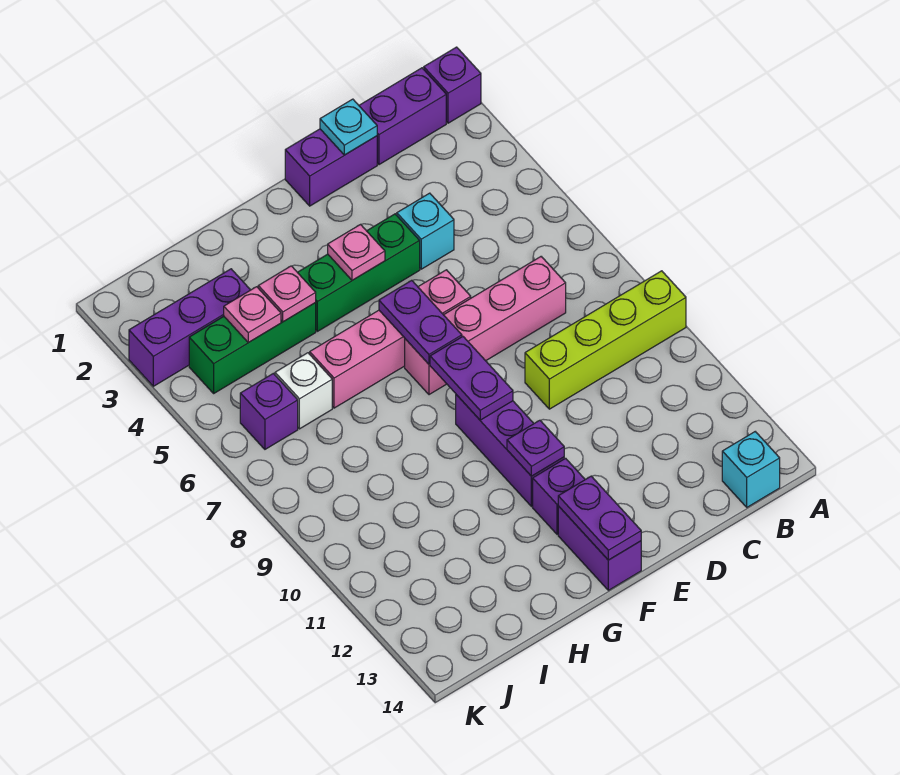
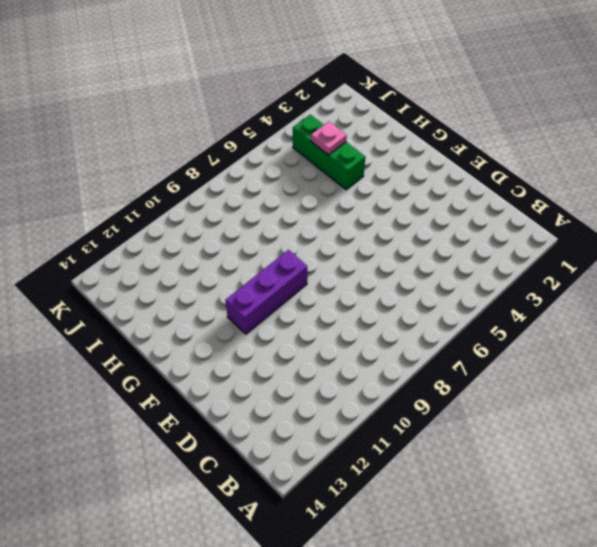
none -> purple brick A1 level 1
none -> lime brick A9:D9 level 1
none -> purple brick B1:C1 level 1

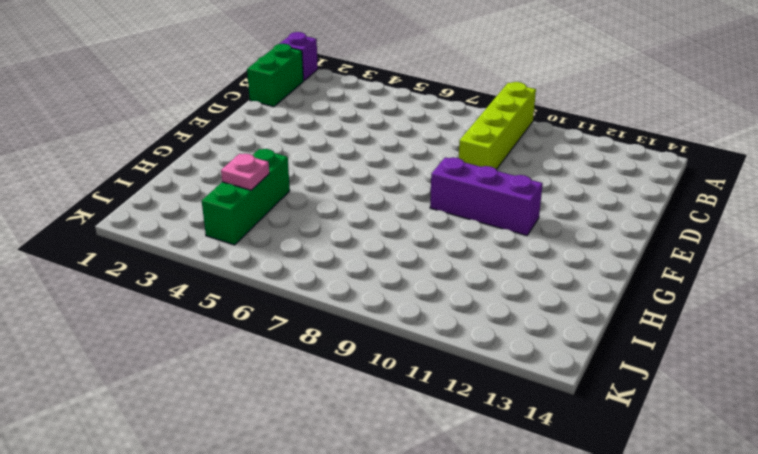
green brick B1:C1 level 1 -> purple brick B1:C1 level 1
none -> cyan brick B14 level 1
none -> pink brick C7:F7 level 1
none -> purple brick D1:E1 level 1

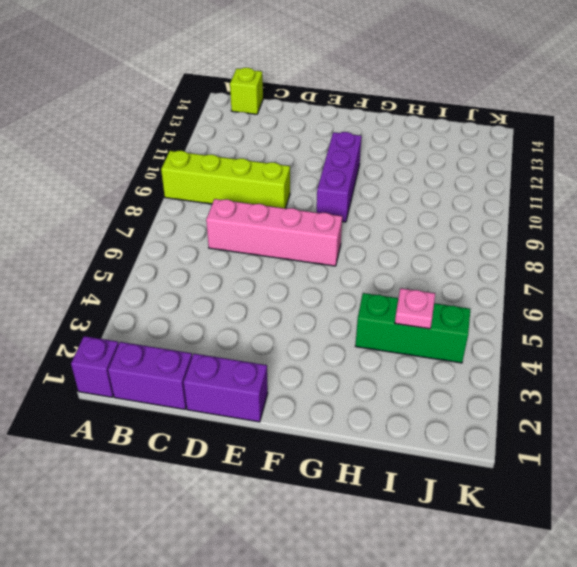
lime brick B14 level 1 -> cyan brick B14 level 1
none -> cyan brick D4 level 1
none -> green brick E4:G4 level 1
none -> pink brick E6:H6 level 1

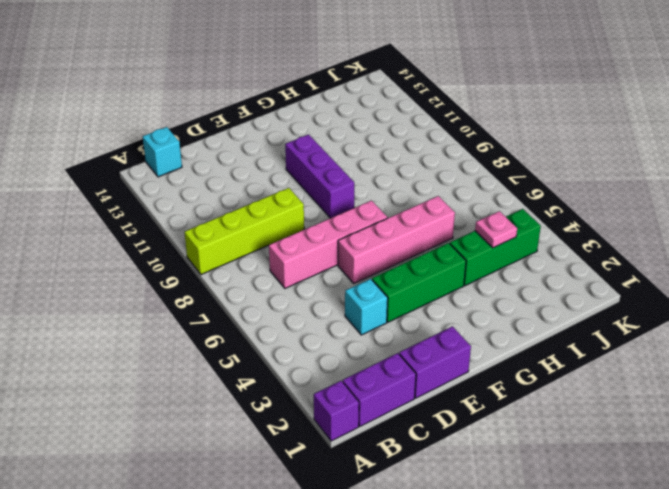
none -> purple brick F12 level 1
none -> purple brick F13:F14 level 1
none -> purple brick I3:K3 level 1

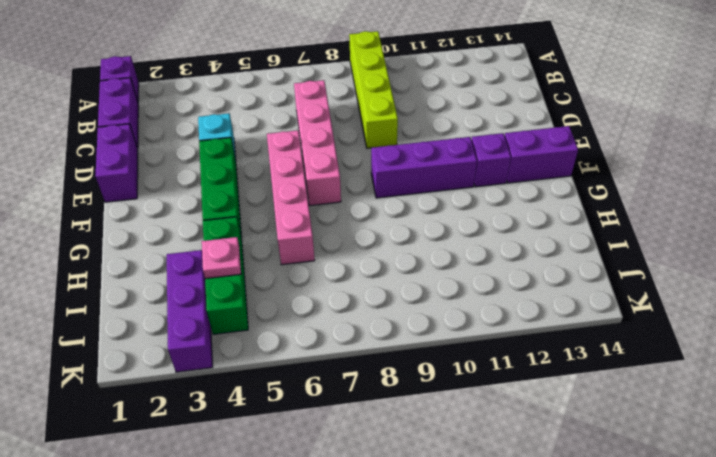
none -> cyan brick B14 level 1
none -> white brick I6 level 1
none -> purple brick J6 level 1

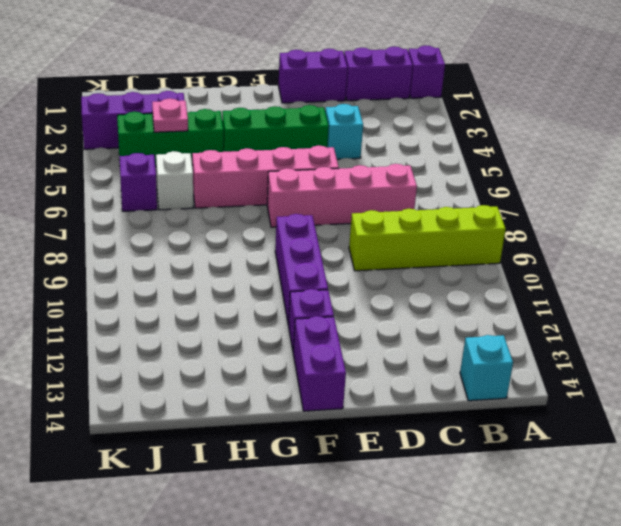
none -> cyan plate D1 level 2
none -> pink plate F4 level 2
none -> purple plate F6:F7 level 2

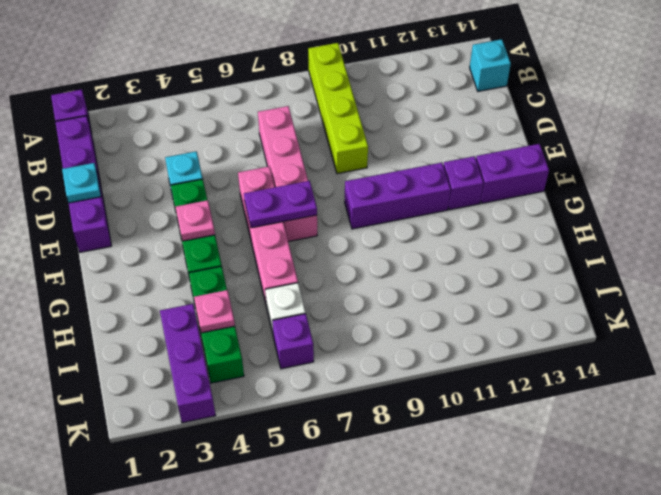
none -> purple plate F8:F9 level 2
none -> purple plate F11 level 2
none -> purple plate F13:F14 level 2

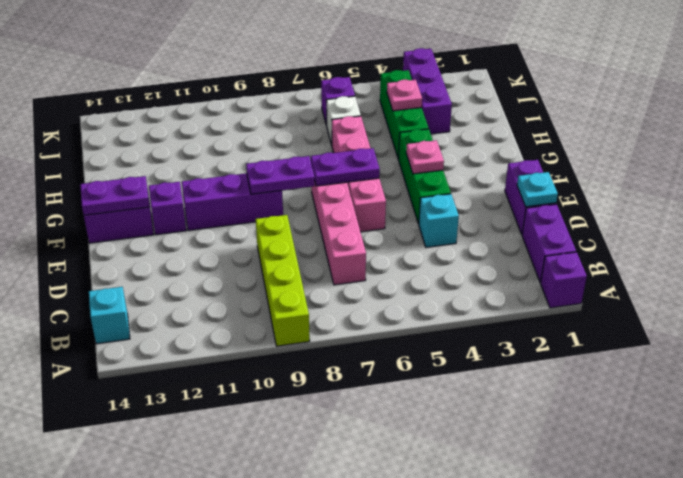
none -> purple plate F11 level 2
none -> pink plate H4 level 2

